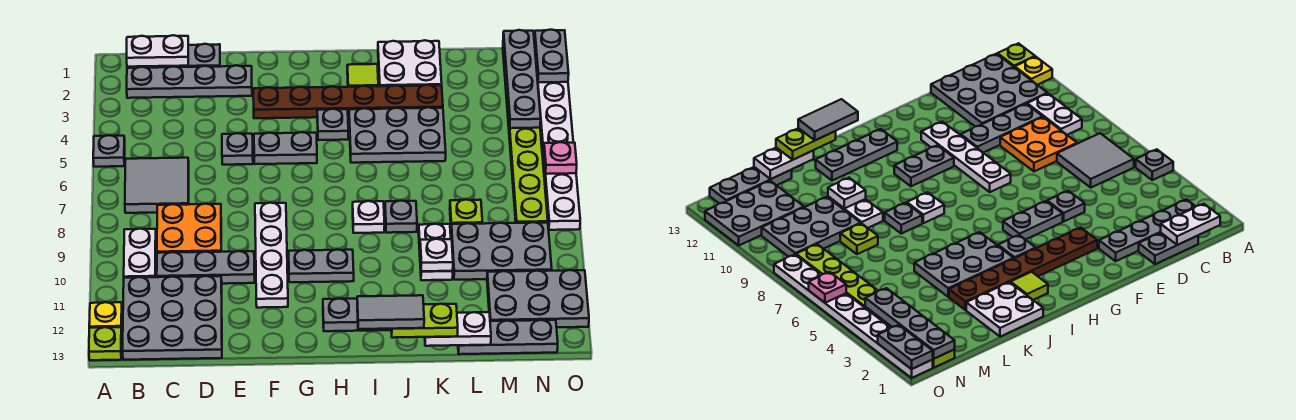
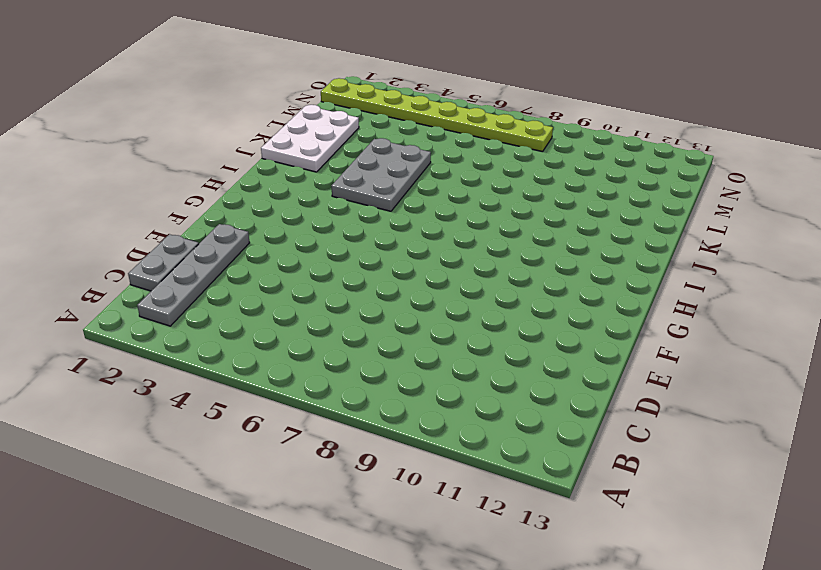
white plate J1:L2 level 1 -> white plate J1:K2 level 1
none -> grey plate A5 level 1
none -> yellow plate A12 level 1
none -> lime plate A13 level 1
none -> grey tile B6:C7 level 1

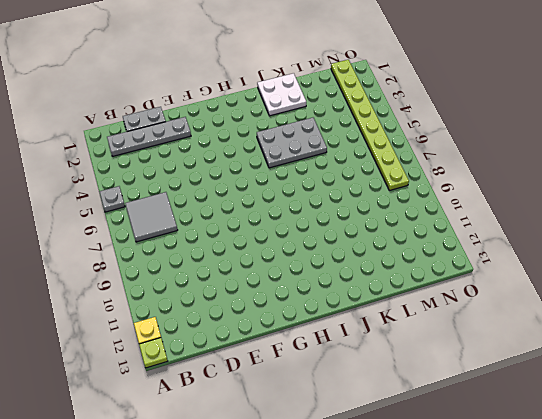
none -> white plate B9:B10 level 1
none -> grey plate B11:D13 level 1
none -> orange plate C8:D9 level 1
none -> grey plate C10:E10 level 1

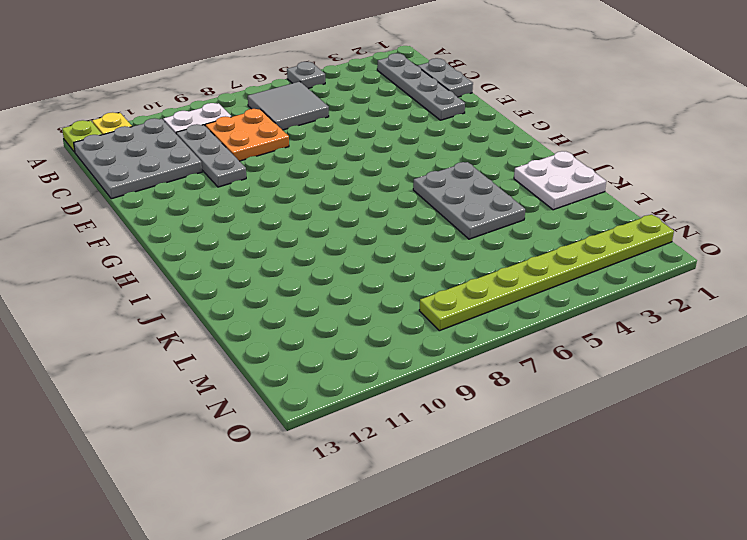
none -> grey plate E5 level 1
none -> brown plate F3:K3 level 1
none -> grey plate F5:G5 level 1
none -> white plate F8:F11 level 1

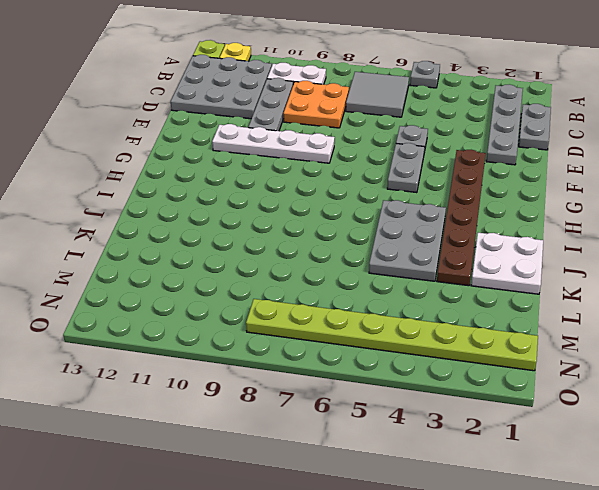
none -> grey plate G10:H10 level 1
none -> grey plate H4 level 1
none -> grey plate H12:J12 level 1
none -> lime tile I2 level 1

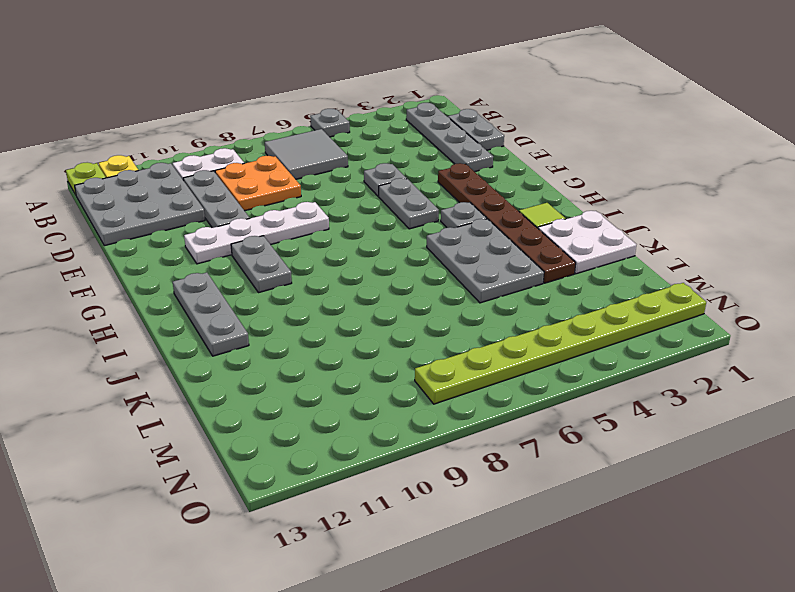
none -> white plate I8 level 1
none -> grey plate J8 level 1
none -> white plate K9:K10 level 1
none -> lime plate L8 level 1

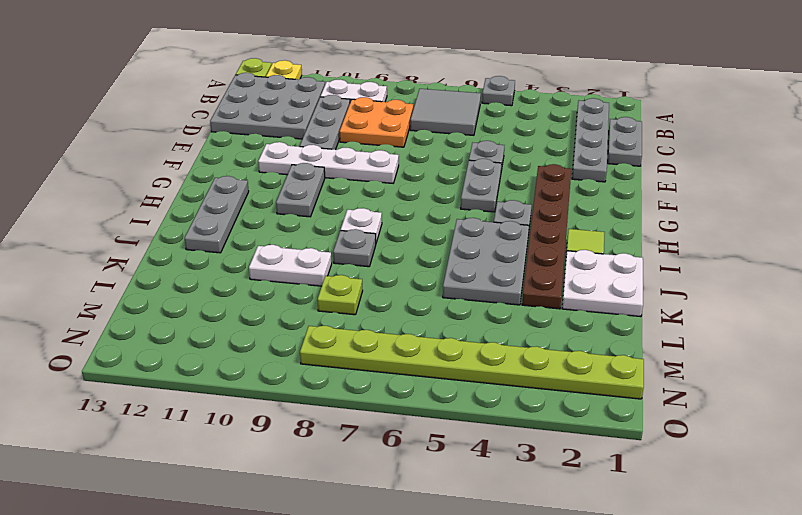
none -> grey plate L9:N10 level 1
none -> grey plate L13:N13 level 1
none -> grey plate M11:O12 level 1
none -> white plate O1:O8 level 1

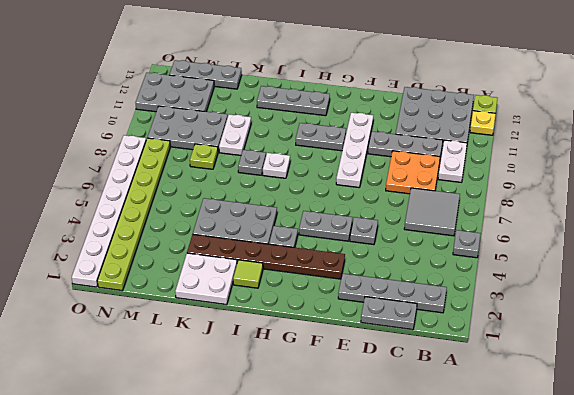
none -> white plate B1:C1 level 2
none -> white plate K10 level 2
none -> white plate K13:L13 level 2
none -> grey plate N1:N4 level 2

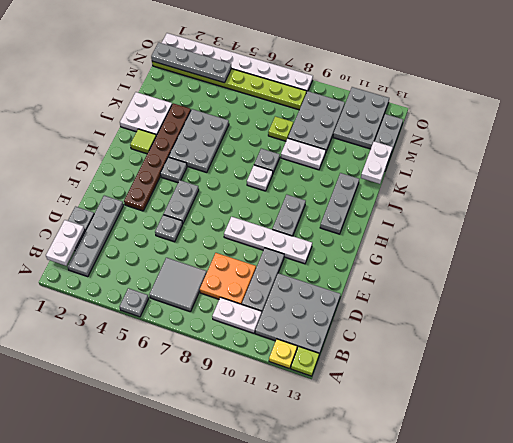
none -> white plate K10 level 2
none -> grey plate O1:O2 level 2
none -> pink plate O6 level 2
none -> lime plate J13:K13 level 3

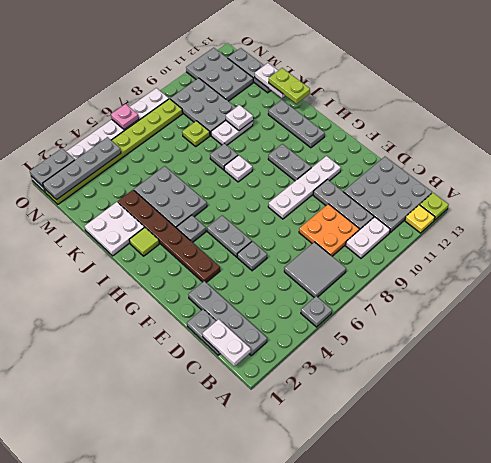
none -> grey tile I13:J13 level 4

